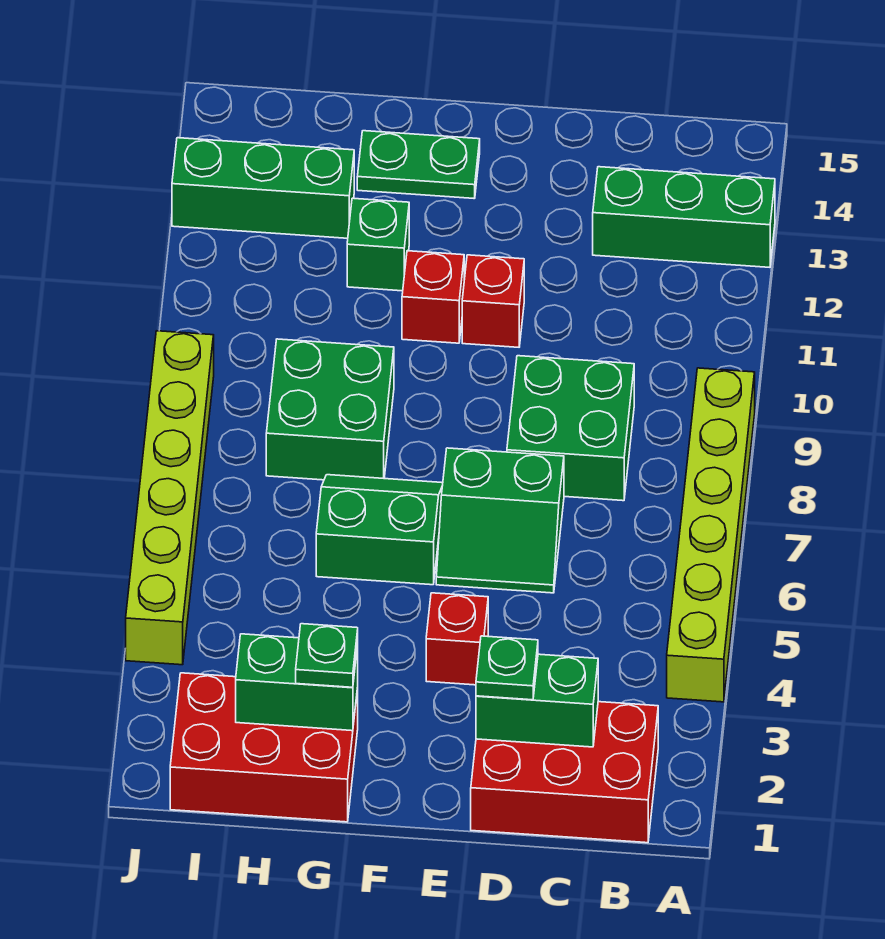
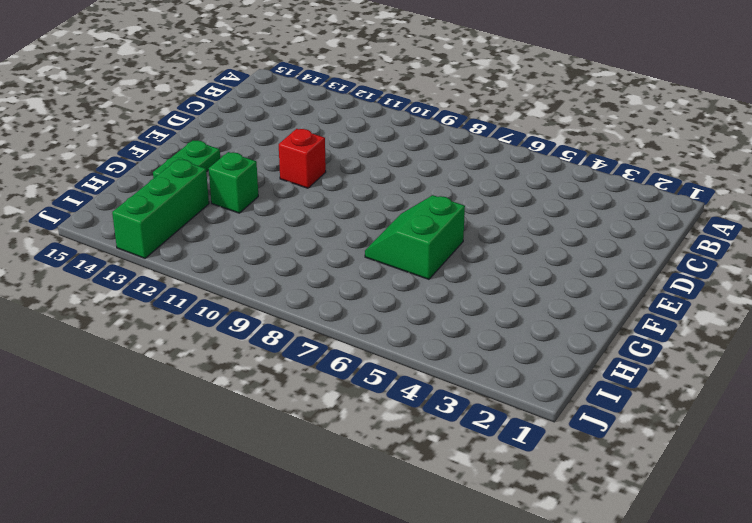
none -> lime brick A4:A9 level 1
none -> green brick A13:C13 level 1
none -> red brick B1:D2 level 1

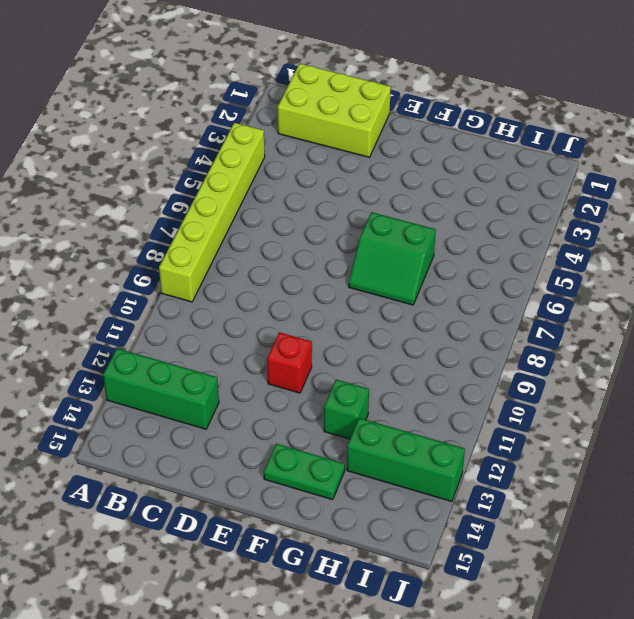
lime brick B1:D2 level 1 -> red brick B1:D2 level 1
none -> green brick C8:D9 level 1
none -> green slope D6:E7 level 1 top 7
none -> red brick E4 level 1

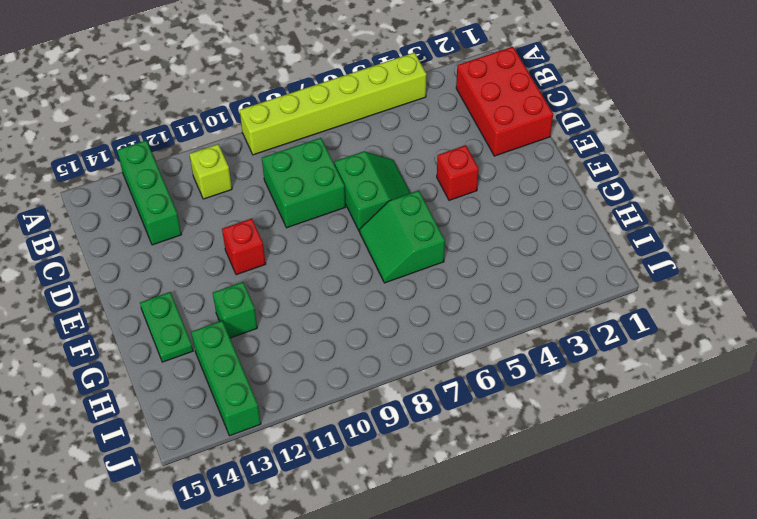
lime brick B11 level 1 -> none
none -> red brick F11 level 1
none -> red brick G1:I2 level 1
none -> green brick G8:H9 level 1

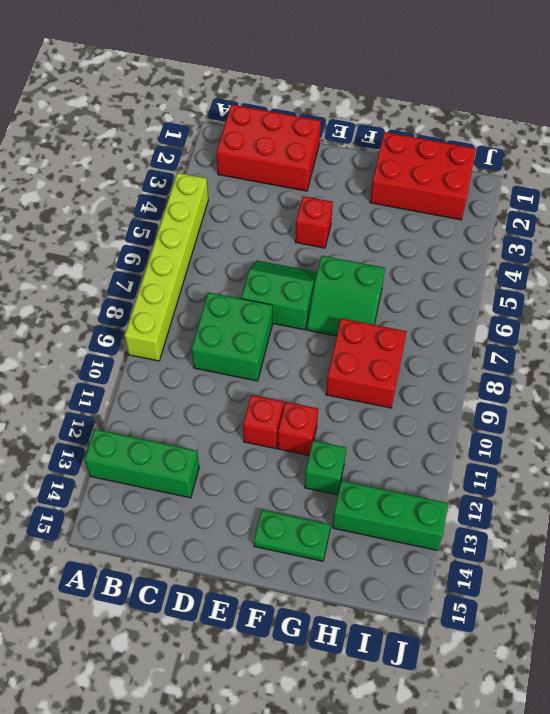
red brick G8:H9 level 1 -> green brick G8:H9 level 1
none -> lime brick J4:J9 level 1
none -> green brick C2:D2 level 2
none -> green brick G2:H2 level 2

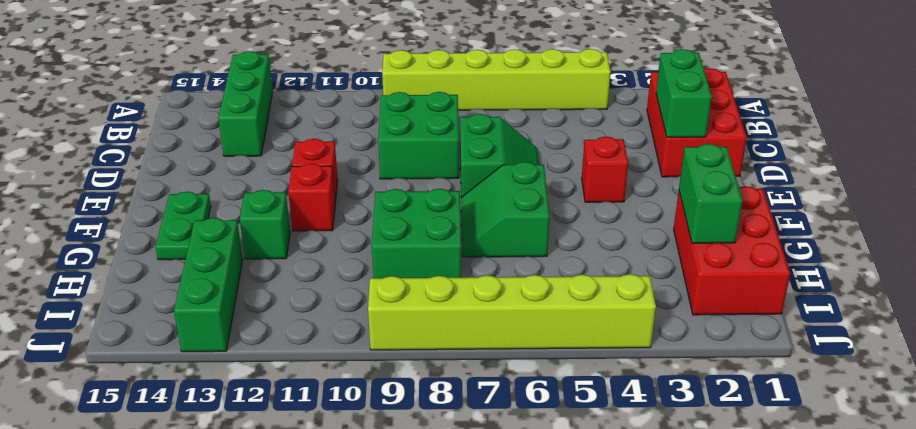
none -> green plate D2 level 3
none -> green plate G2 level 3

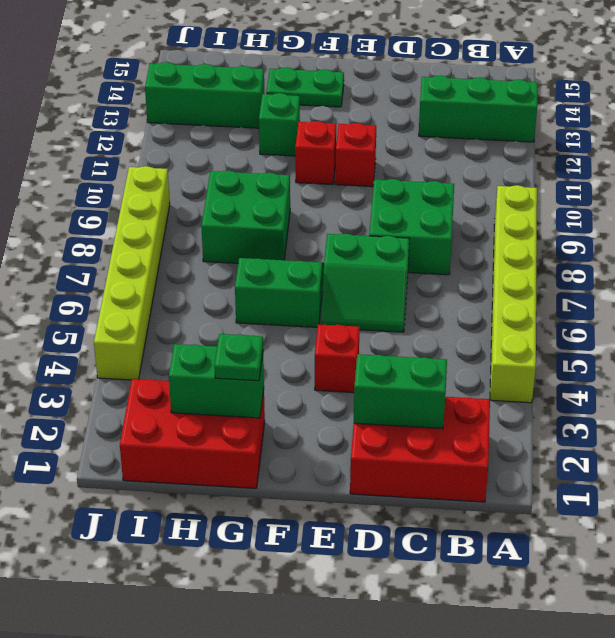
none -> green plate D2 level 3

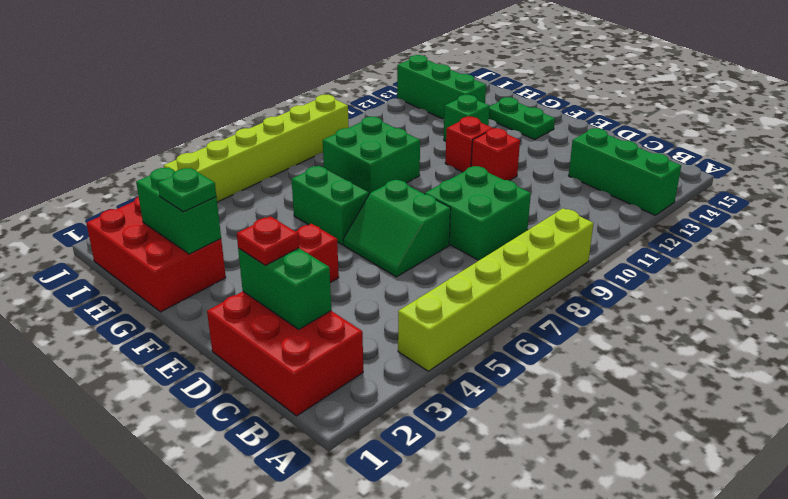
red plate D2 level 3 -> green plate D2 level 3

